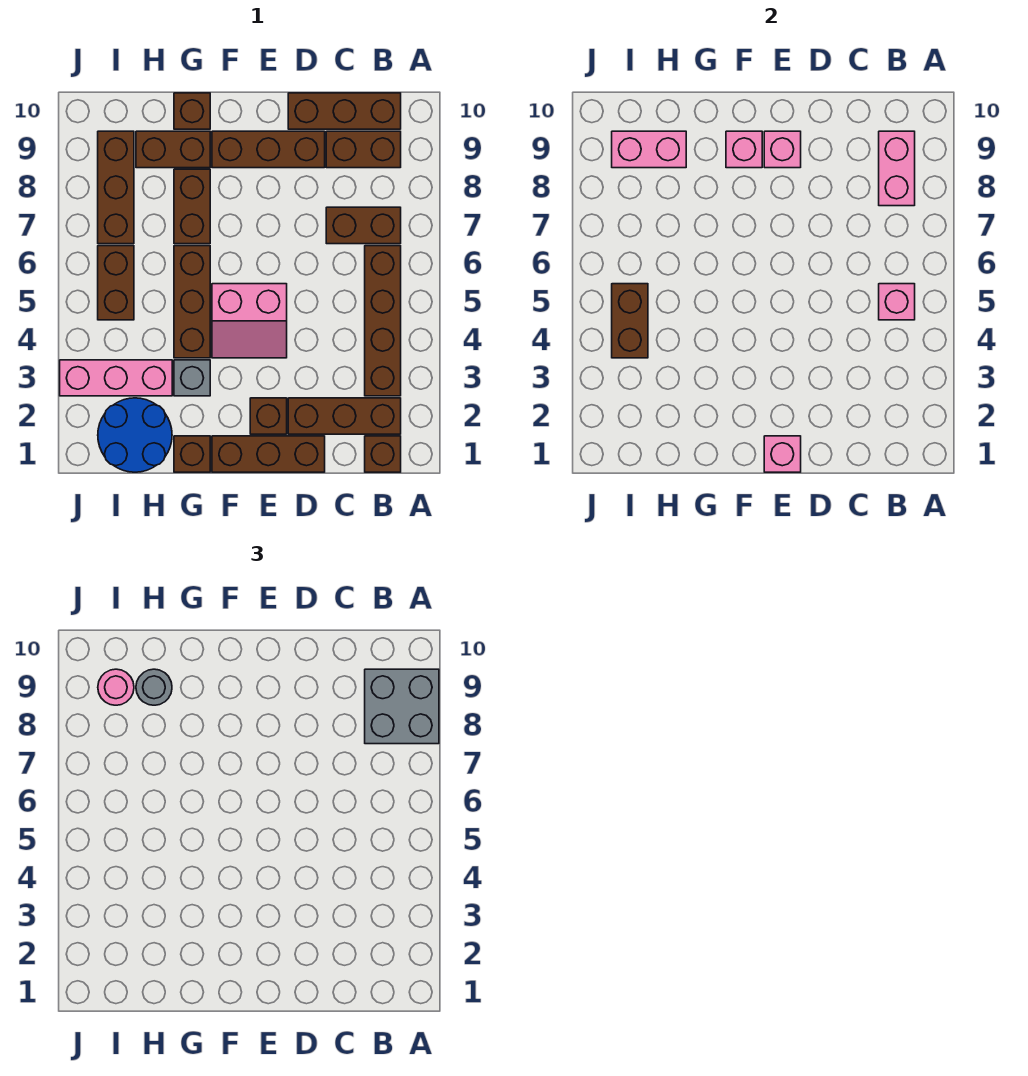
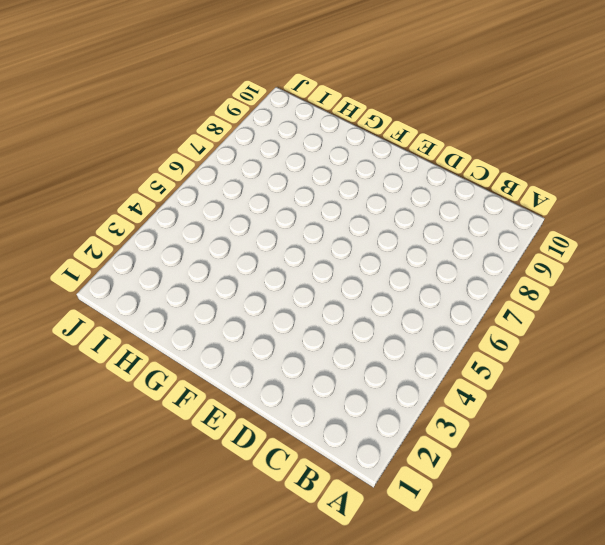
none -> brown brick B1 level 1
none -> brown brick B2:D2 level 1
none -> brown brick B3:B6 level 1
none -> brown brick B7:C7 level 1

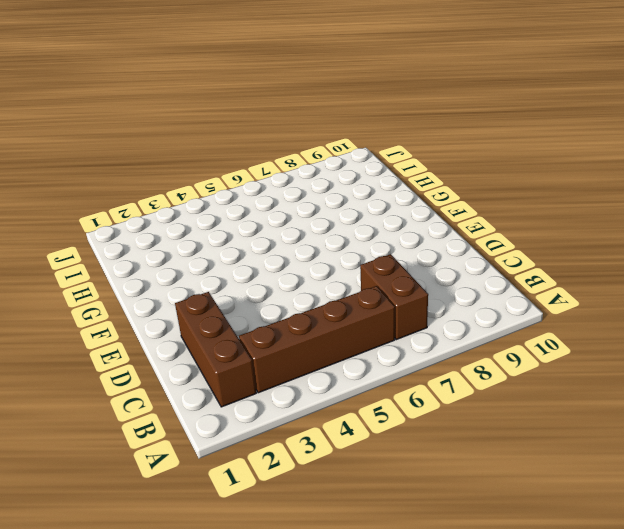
none -> brown brick B1 level 1
none -> brown brick B9:C9 level 1
none -> brown brick B10:D10 level 1
none -> brown brick D1:F1 level 1

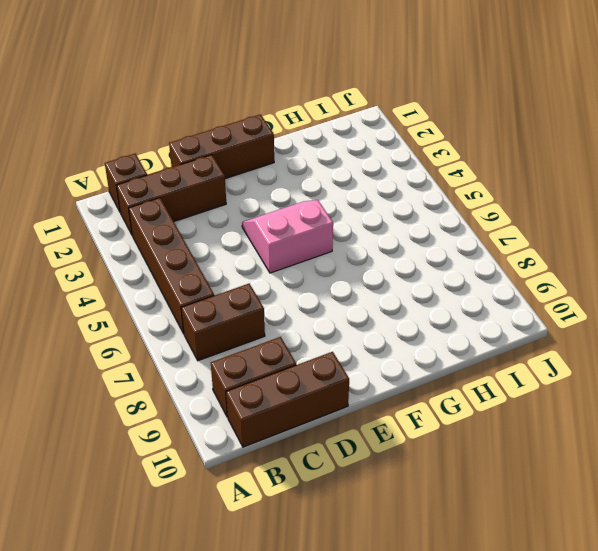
none -> brown brick D9:F9 level 1
none -> brown brick E2 level 1
none -> brown brick G1 level 1
none -> grey brick G3 level 1

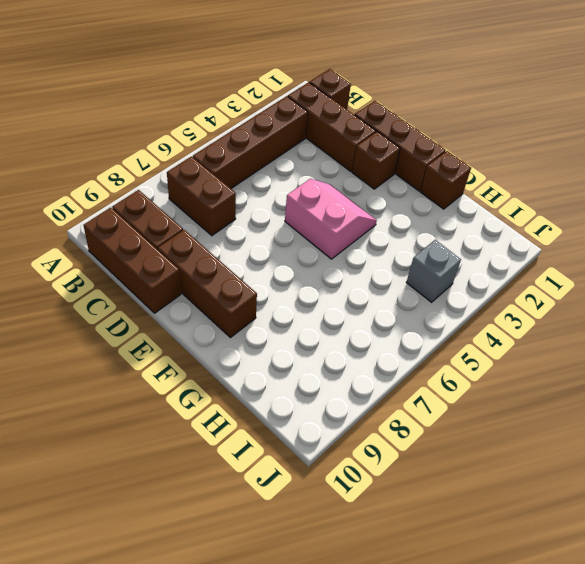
grey brick I4 level 1 -> grey brick G3 level 1
none -> brown brick G4:G6 level 1
none -> brown brick G7:G8 level 1
none -> brown brick G9:H9 level 1
none -> brown brick G10 level 1

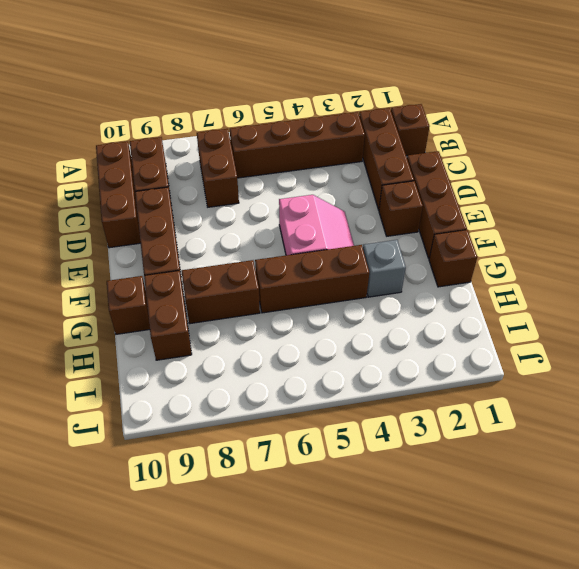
none -> blue round brick H1:I2 level 1
none -> pink brick H3:J3 level 1
none -> brown brick I5:I6 level 1
none -> brown brick I7:I9 level 1

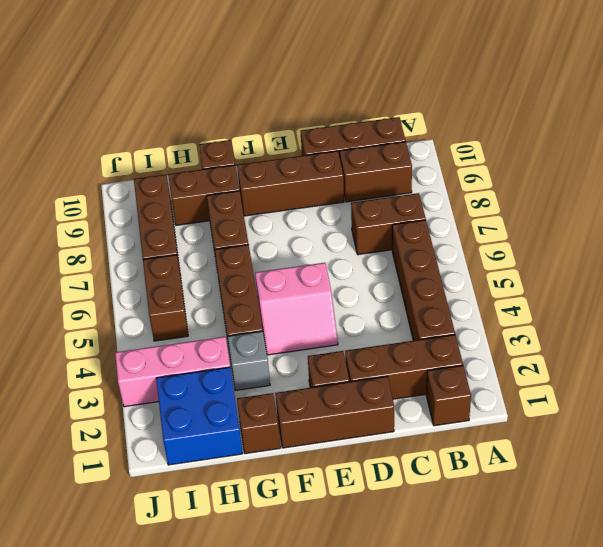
blue brick H1:I2 level 1 -> blue round brick H1:I2 level 1
none -> pink brick B5 level 2
none -> pink brick B8:B9 level 2
none -> pink brick E1 level 2
none -> pink brick E9 level 2

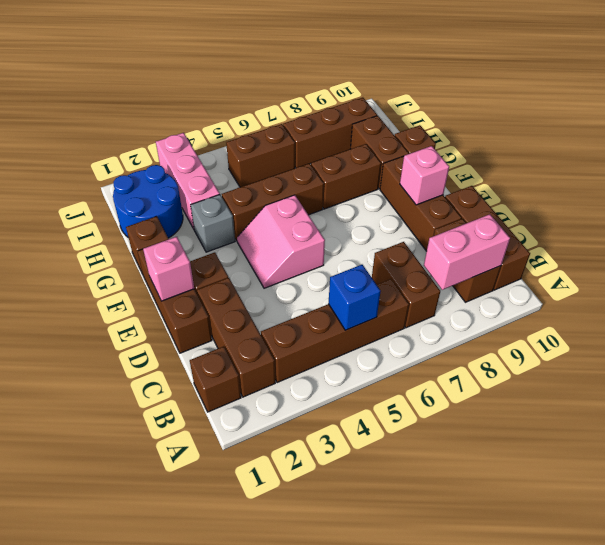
blue brick B5 level 2 -> pink brick B5 level 2
none -> pink brick F9 level 2
none -> pink brick H9:I9 level 2
none -> brown brick I4:I5 level 2
none -> grey brick A8:B9 level 3

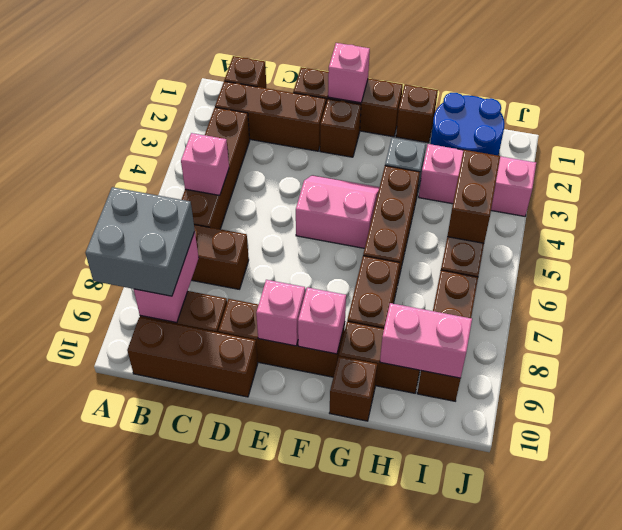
none -> grey round brick H9 level 3
none -> pink round brick I9 level 3

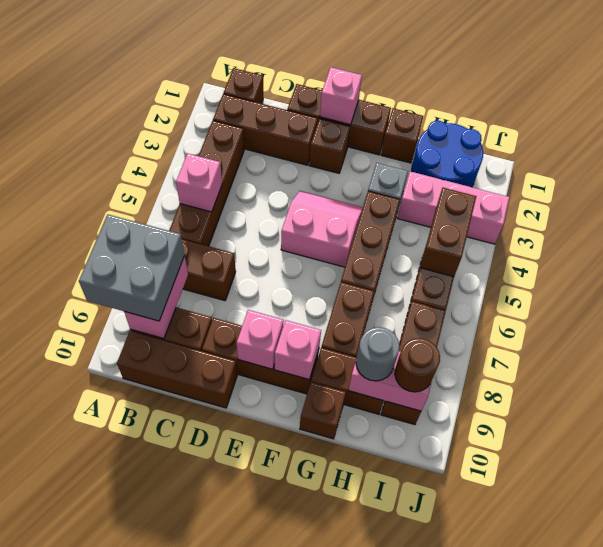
brown round brick I9 level 3 -> pink round brick I9 level 3

